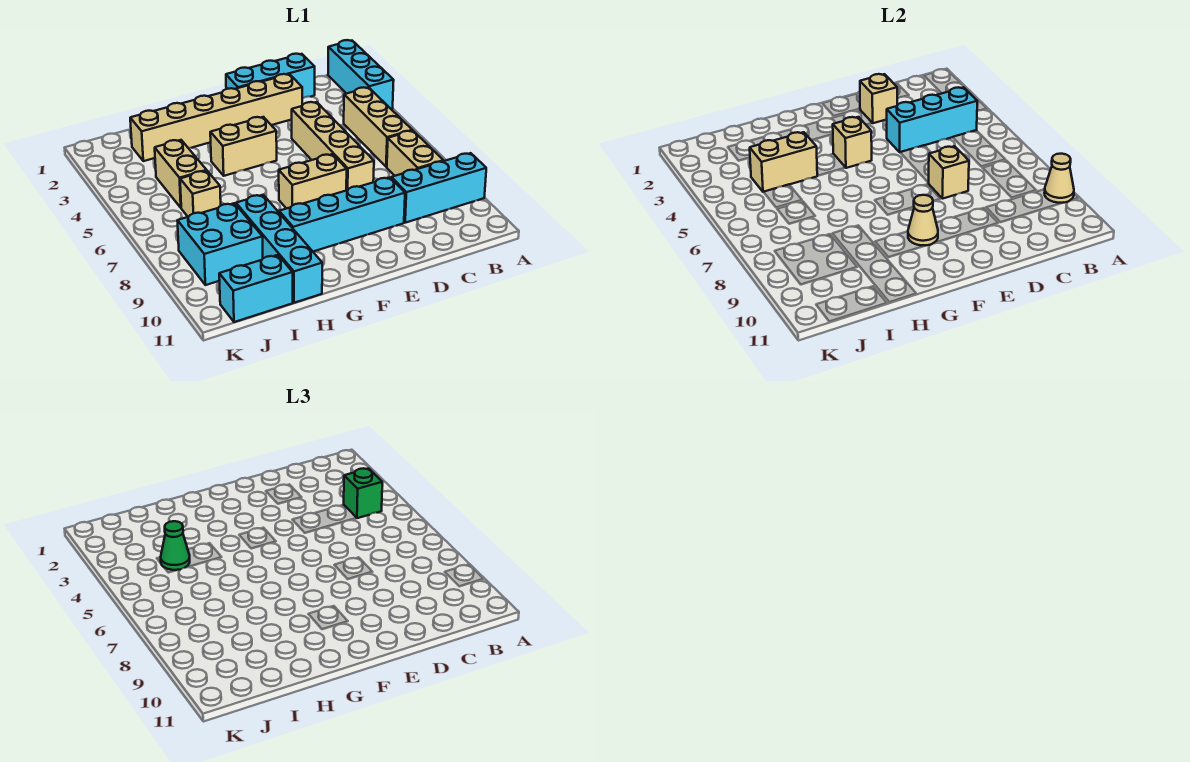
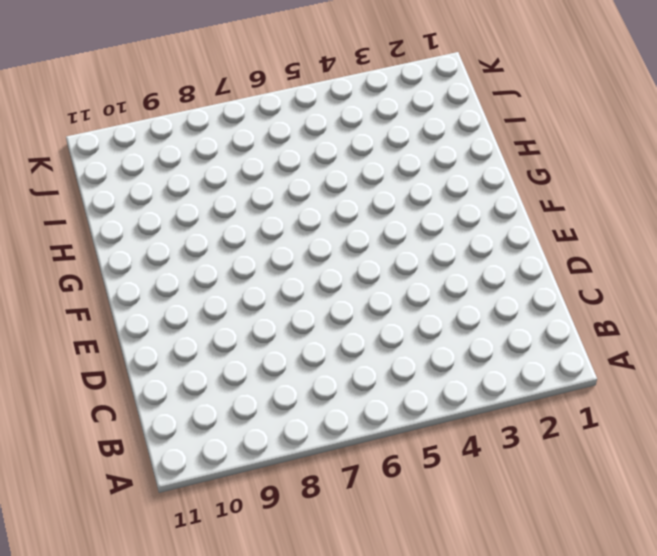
none -> cyan brick A1:A3 level 1
none -> cyan brick A9:C9 level 1
none -> tan brick B4:B6 level 1

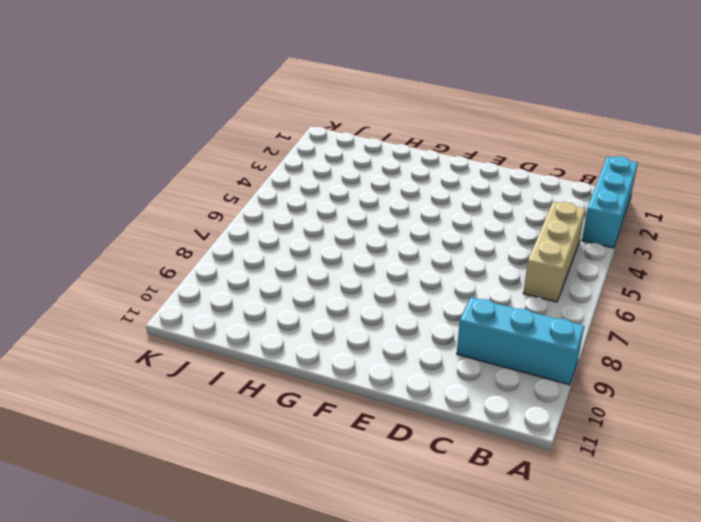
none -> tan brick B7:B8 level 1
none -> cyan brick C1:E1 level 1
none -> tan brick D2:I2 level 1

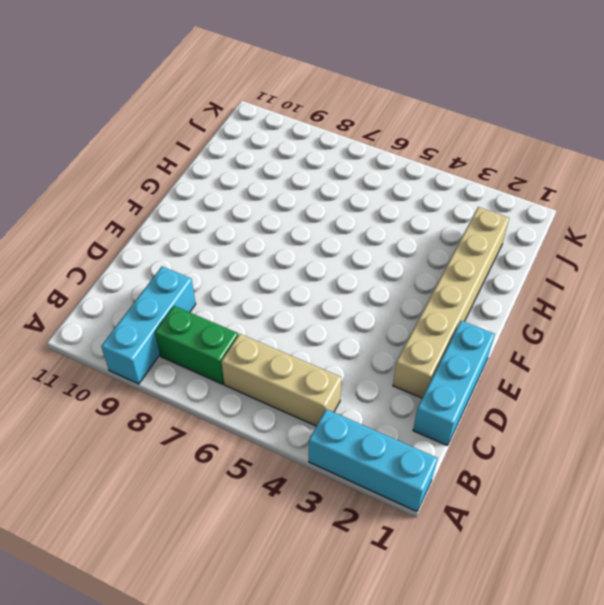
green brick B7:B8 level 1 -> tan brick B7:B8 level 1
none -> tan brick D4:D7 level 1
none -> cyan brick D9:G9 level 1
none -> tan brick E7:F7 level 1

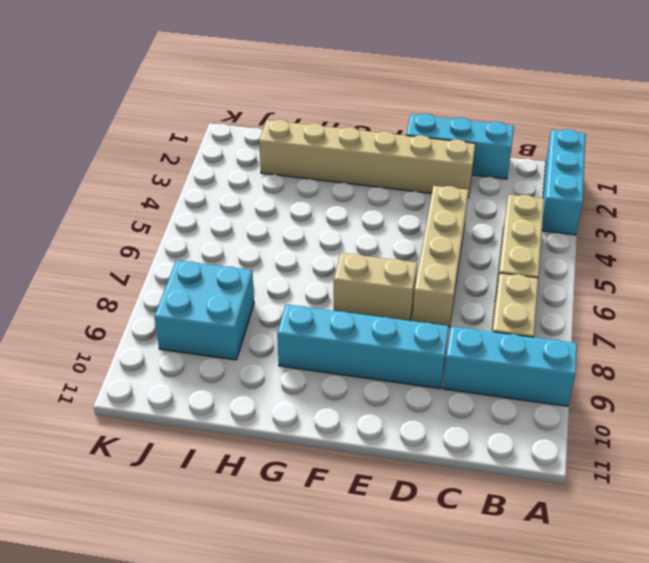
none -> tan brick F4:G4 level 1
none -> cyan brick H8:H11 level 1
none -> tan brick I4:I5 level 1

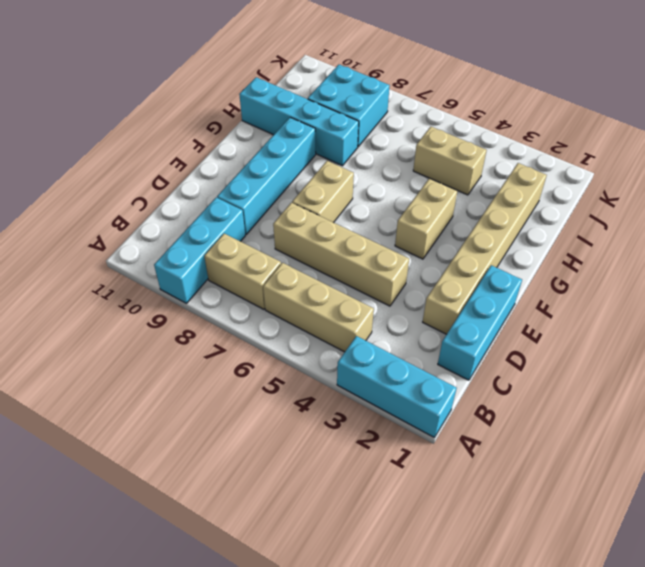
none -> tan brick I6 level 1
none -> cyan brick I11:J11 level 1
none -> tan cone A9 level 2

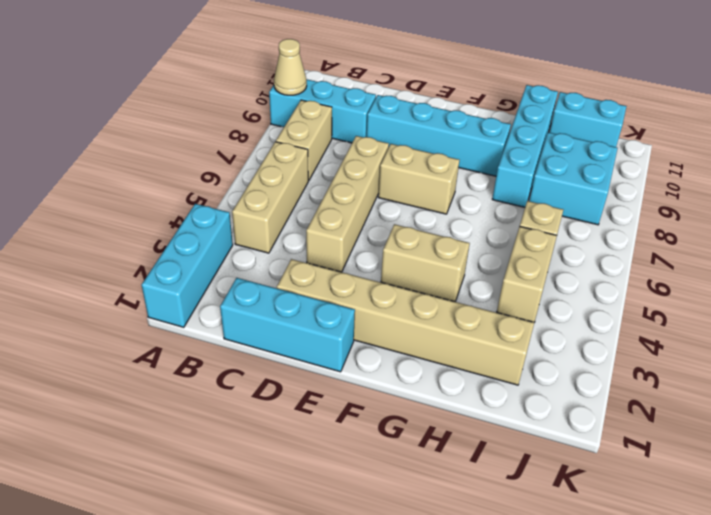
none -> cyan brick B4:D4 level 2
none -> tan brick D2 level 2
none -> tan brick D7 level 2

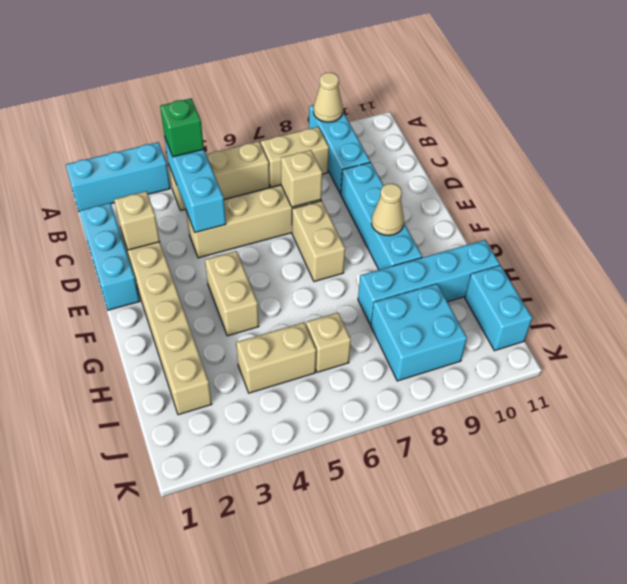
none -> tan brick F4 level 2
none -> tan brick H4:I4 level 2
none -> green cone I4 level 3

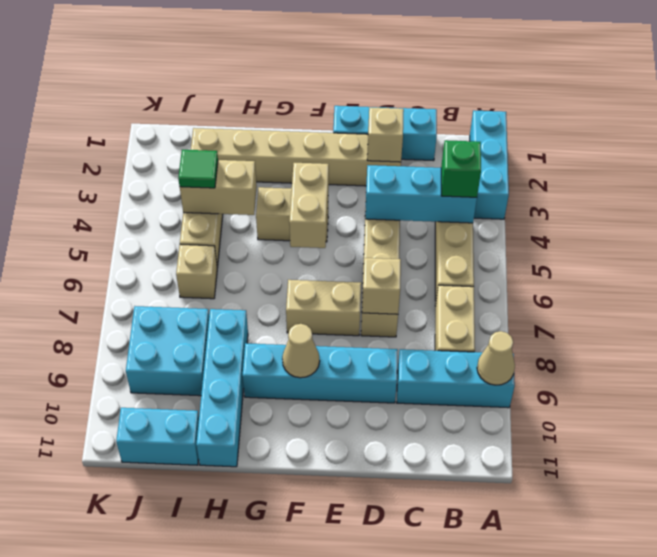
tan brick F4:F5 level 2 -> tan brick F4 level 2
green tile I4 level 3 -> green cone I4 level 3

